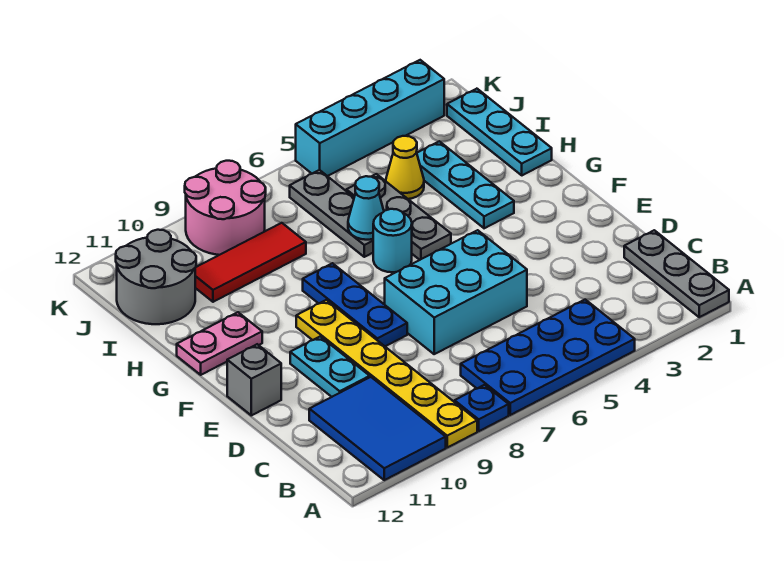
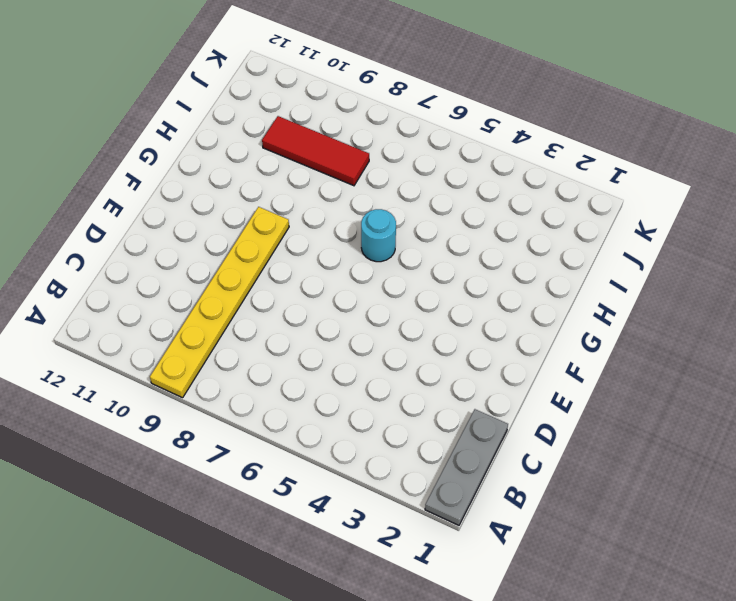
none -> blue plate A4:B7 level 1
none -> blue plate A8 level 1
none -> blue tile A10:C11 level 1

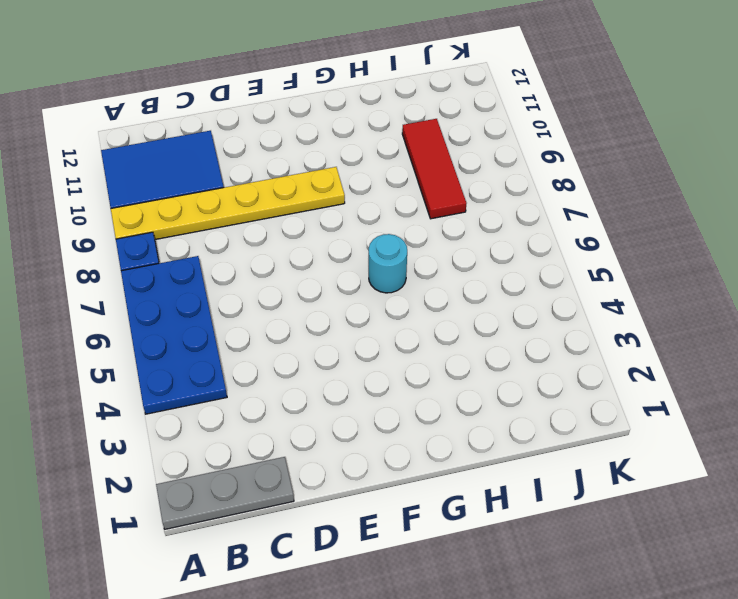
none -> cyan brick D5:E7 level 1
none -> cyan plate D10:E10 level 1
none -> blue plate E8:G8 level 1

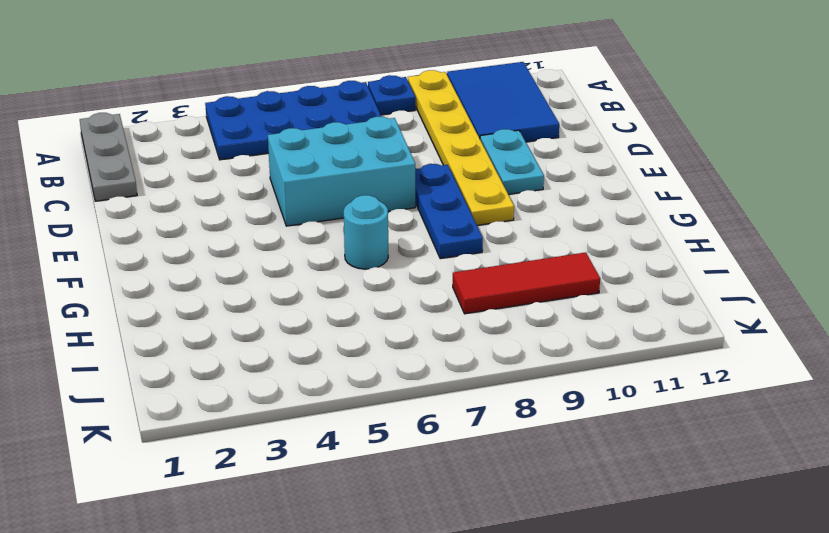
none -> grey brick E12 level 1
none -> cyan plate G3:I3 level 1
none -> grey plate G5:I5 level 1

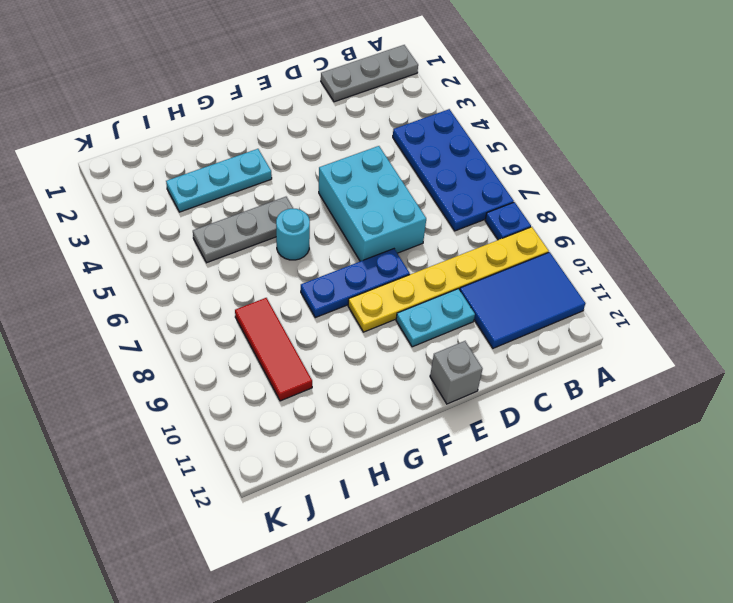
none -> pink plate G11:G12 level 1
none -> cyan plate H1:J1 level 1
none -> grey plate H6:J6 level 1

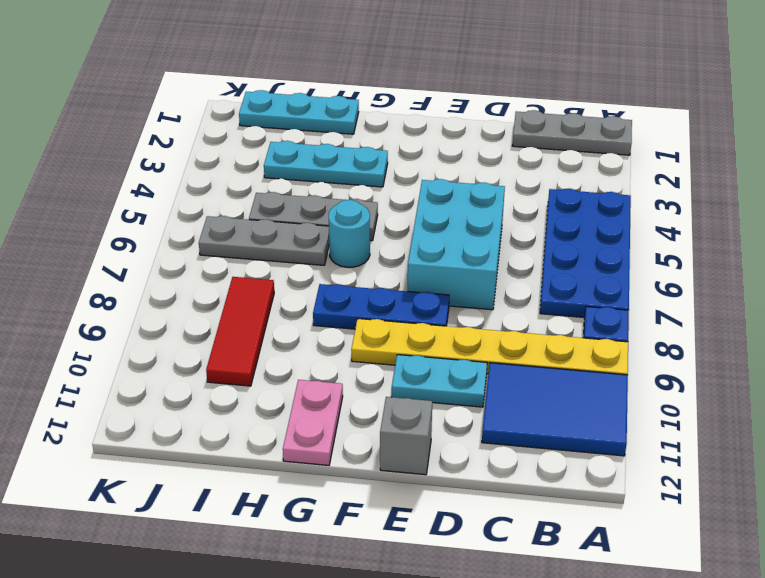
none -> yellow cone I4 level 1
none -> grey round brick I11:J12 level 1
none -> pink round brick J8:K9 level 1

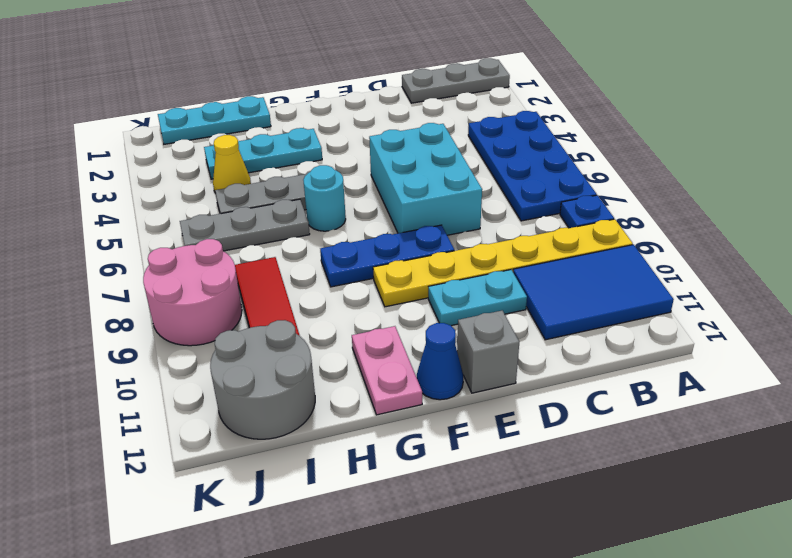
blue cone F12 level 1 -> none
none -> cyan brick K2:K5 level 1
none -> cyan cone H6 level 2

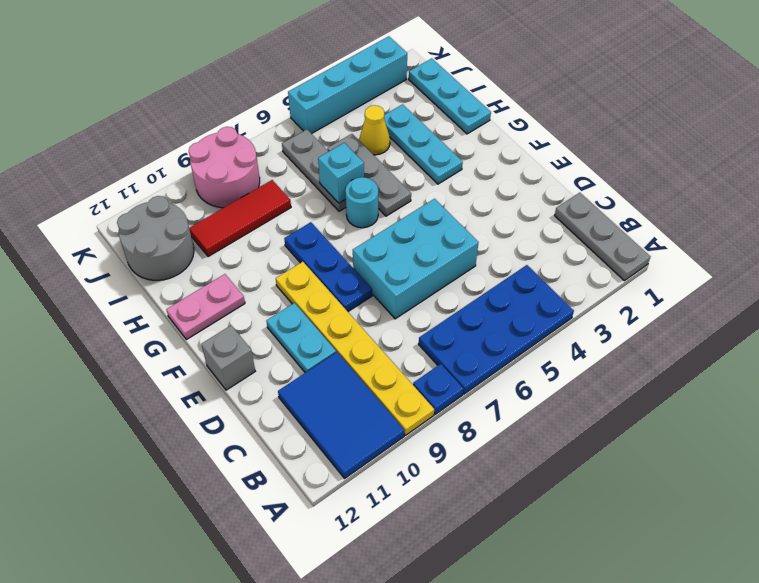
cyan brick H6 level 2 -> cyan cone H6 level 2

